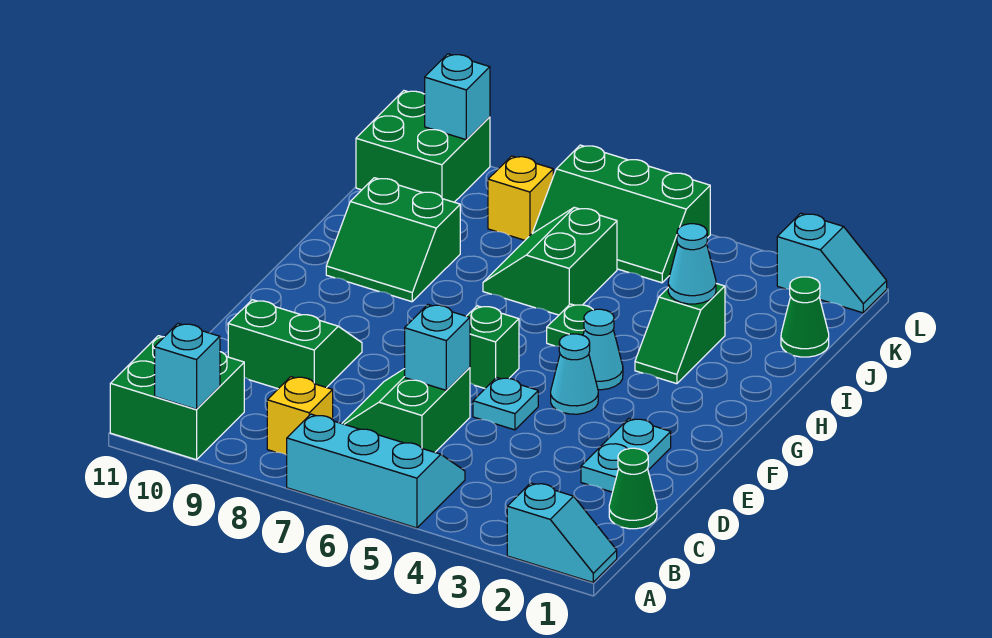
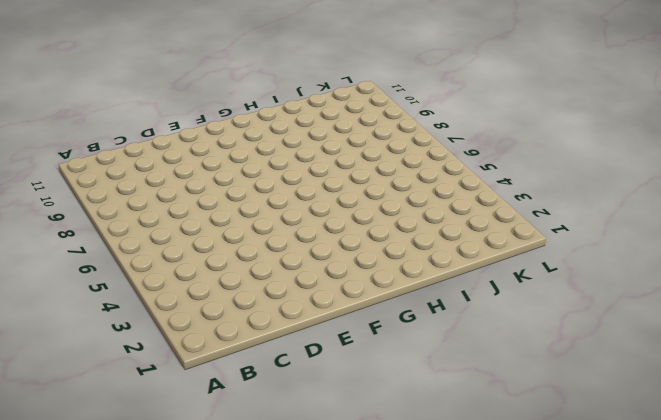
none -> cyan slope A1:A2 level 1 top 2
none -> cyan slope A5:B7 level 1 top A
none -> green brick A10:B11 level 1

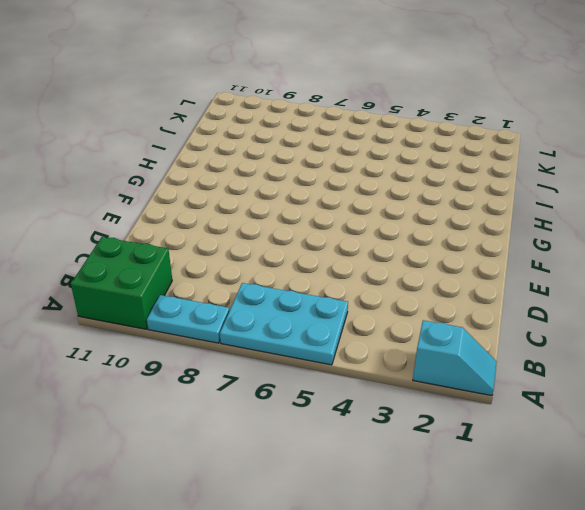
cyan plate A5:B7 level 1 -> cyan slope A5:B7 level 1 top A
cyan plate A8:A9 level 1 -> cyan plate D2:E2 level 1
none -> yellow brick B8 level 1
none -> green cone C1 level 1
none -> green slope C6:D7 level 1 top 6

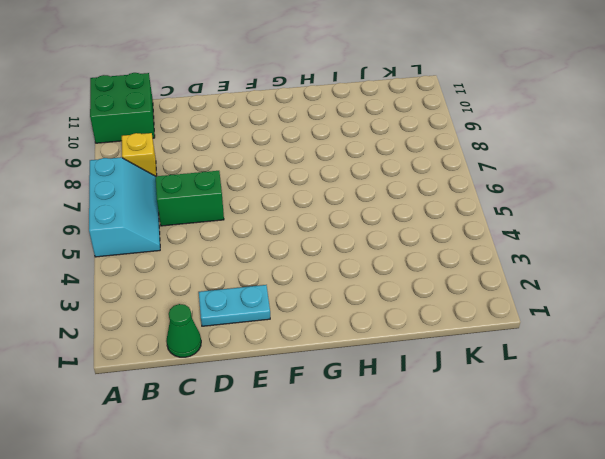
none -> cyan slope A1:A2 level 1 top 2
none -> green slope D9:E10 level 1 top D
none -> cyan plate E5 level 1

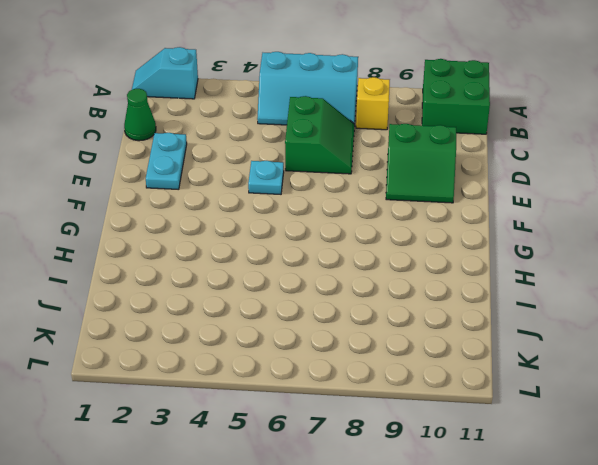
none -> cyan cone F4 level 1
none -> green brick F6 level 1
none -> cyan cone G4 level 1

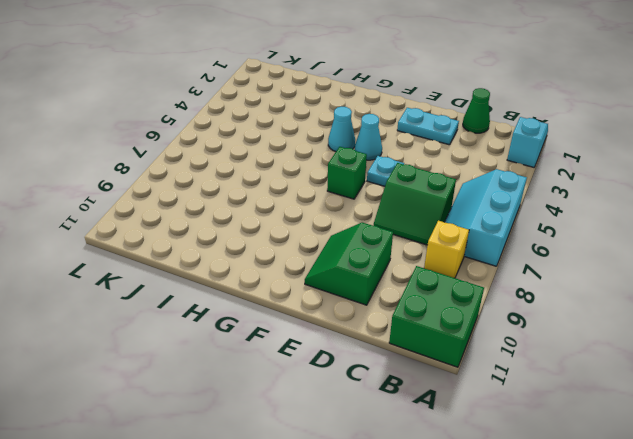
none -> green slope H3:I3 level 1 top I
none -> green plate H5 level 1
none -> green slope H9:I10 level 1 top I

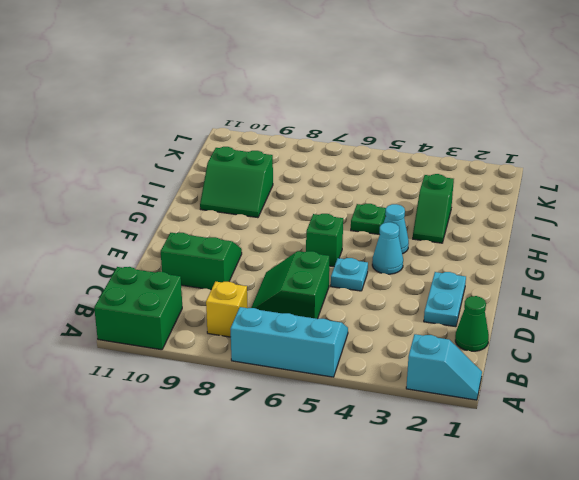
none -> green slope I6:J7 level 1 top 6
none -> green cone J1 level 1
none -> green slope K5:L7 level 1 top L

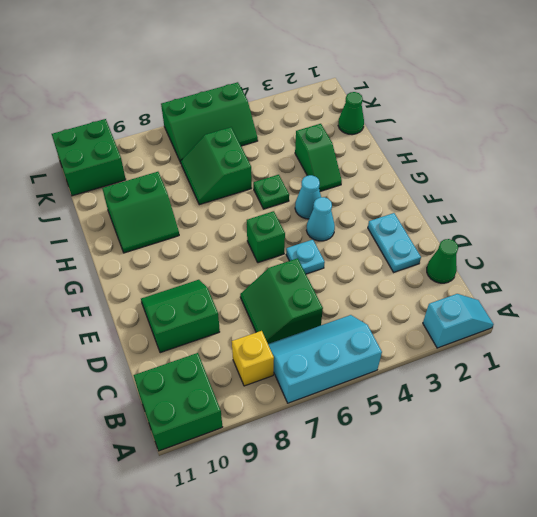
none -> yellow brick K8 level 1
none -> cyan slope L1:L2 level 1 top 2
none -> cyan brick A10 level 2

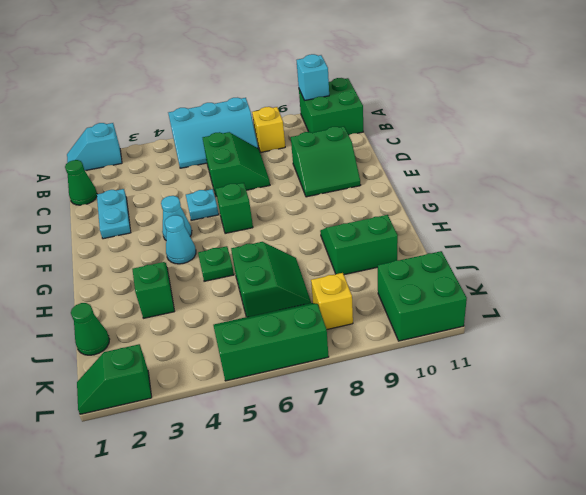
green slope L1:L2 level 1 top 2 -> cyan slope L1:L2 level 1 top 2
none -> cyan brick D6 level 2
none -> cyan cone I3 level 2
none -> cyan brick L10 level 2

